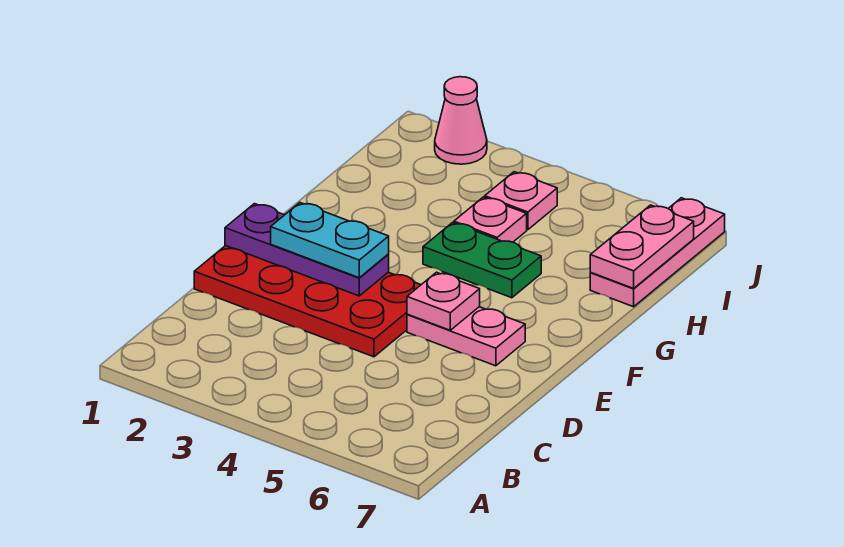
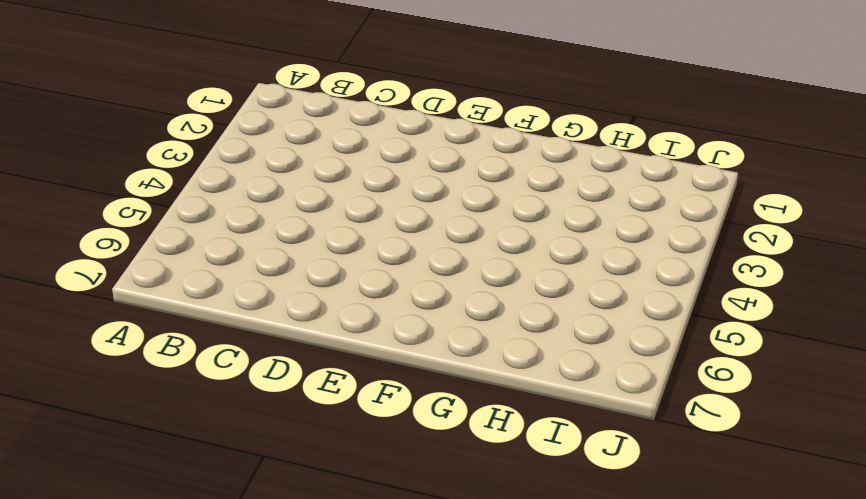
none -> red plate D1:E4 level 1
none -> pink plate E5:E6 level 1

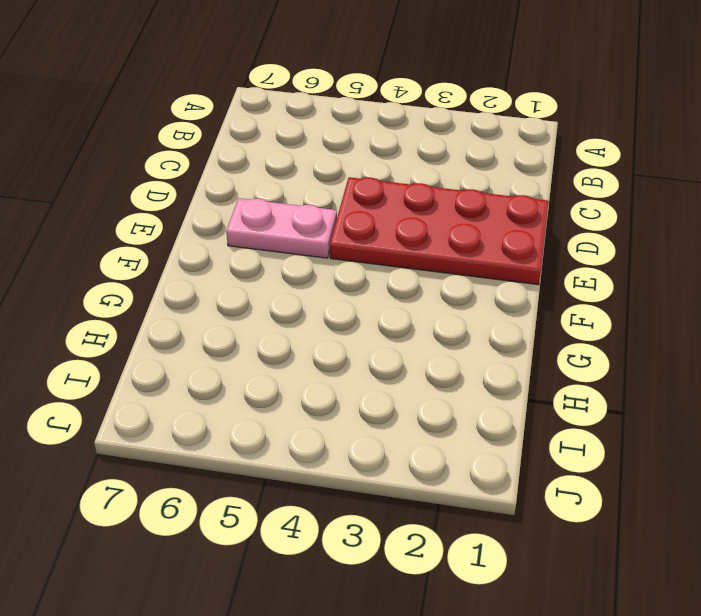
none -> green plate G4:G5 level 1
none -> pink plate H4 level 1

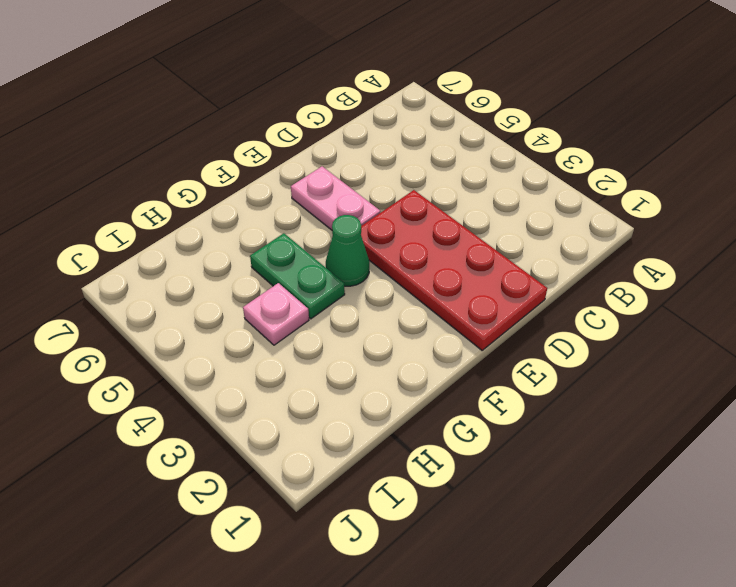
green cone F4 level 1 -> none
none -> pink plate H7:J7 level 1
none -> pink plate I4 level 1

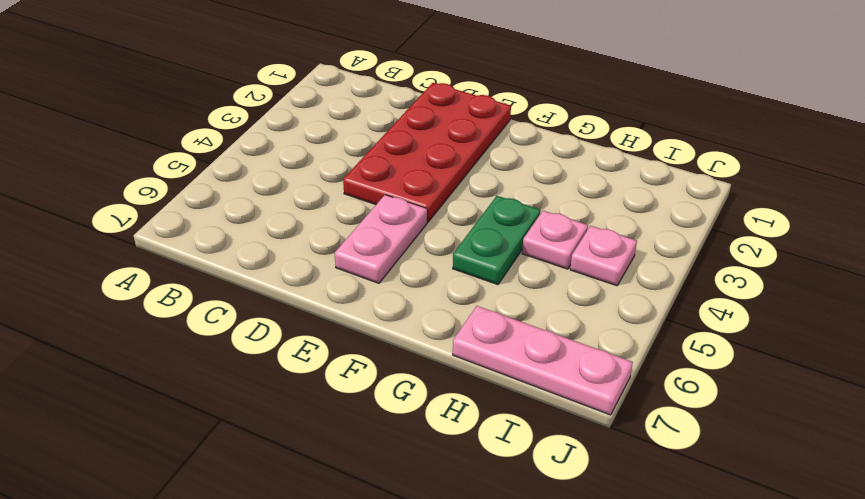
none -> pink cone J2 level 1
none -> purple plate E1:E3 level 2

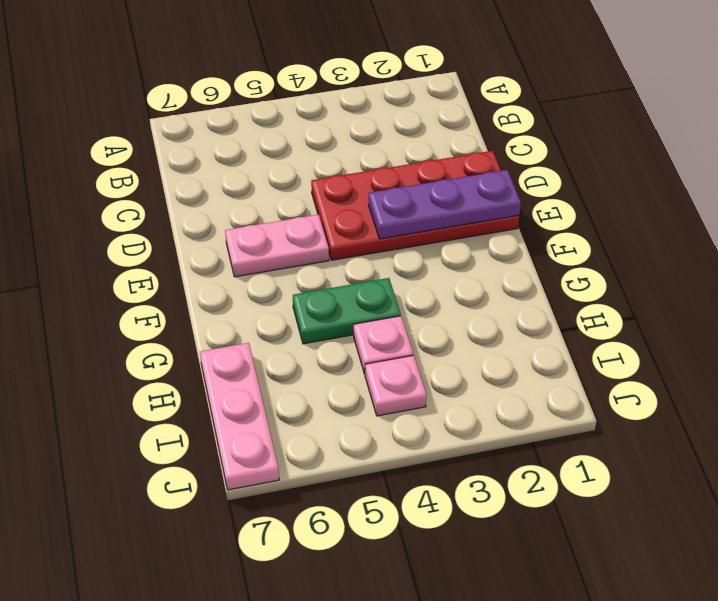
none -> pink cone J2 level 1
none -> pink plate E5 level 2

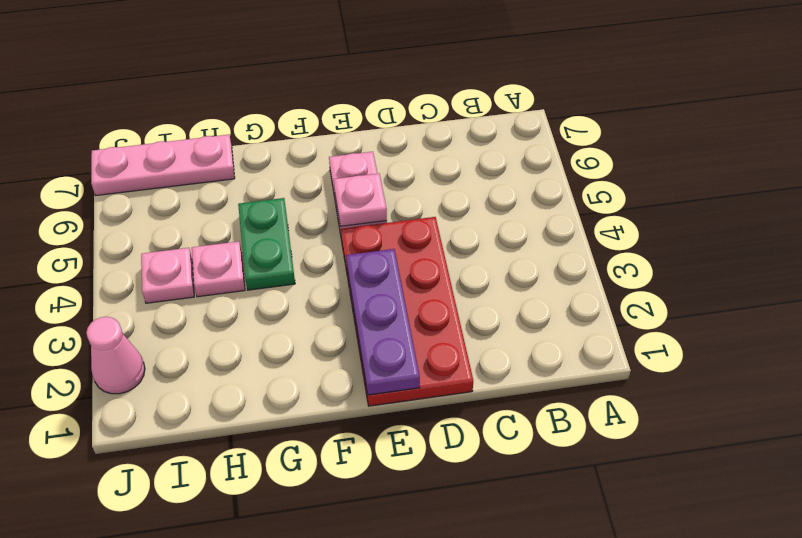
none -> pink plate H7:I7 level 2
none -> cyan plate E2:E3 level 3

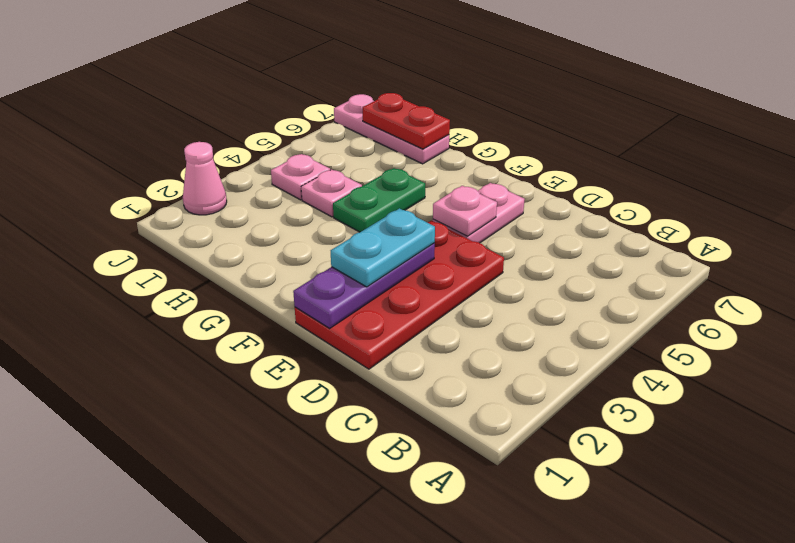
red plate H7:I7 level 2 -> pink plate H7:I7 level 2

